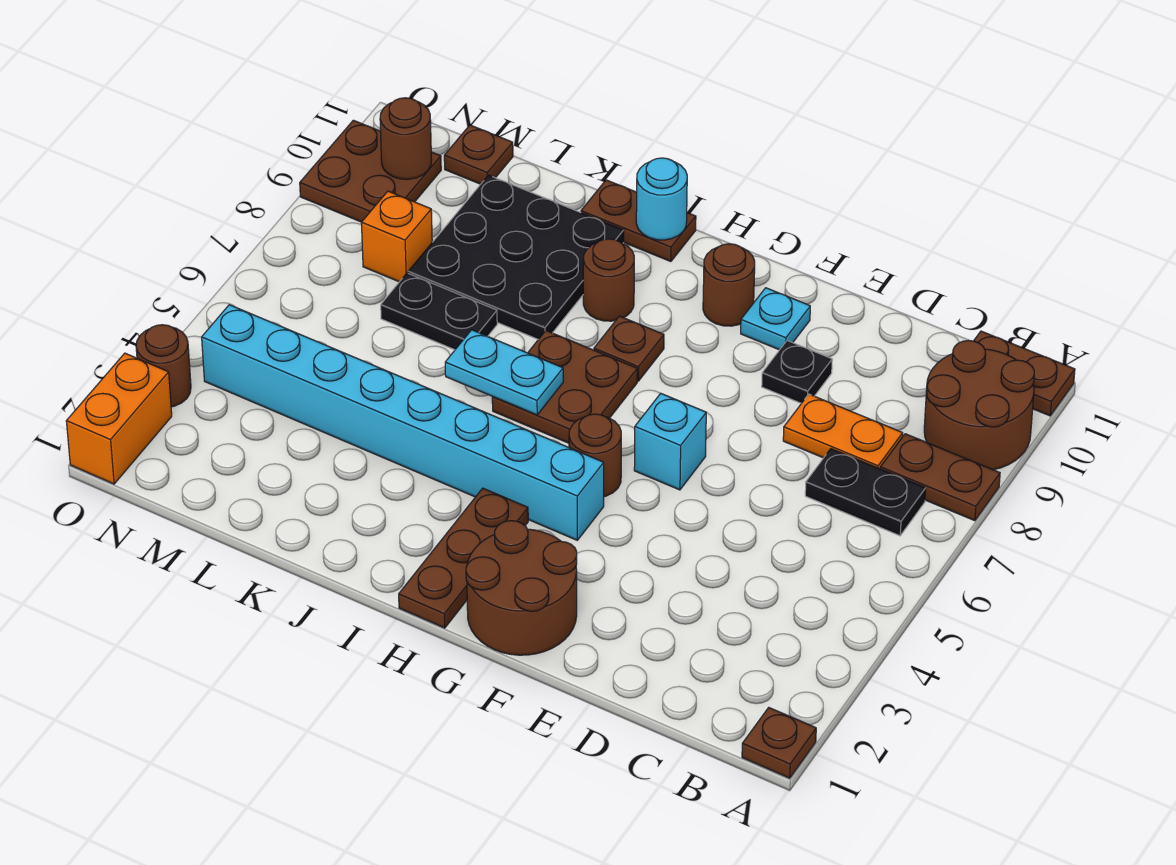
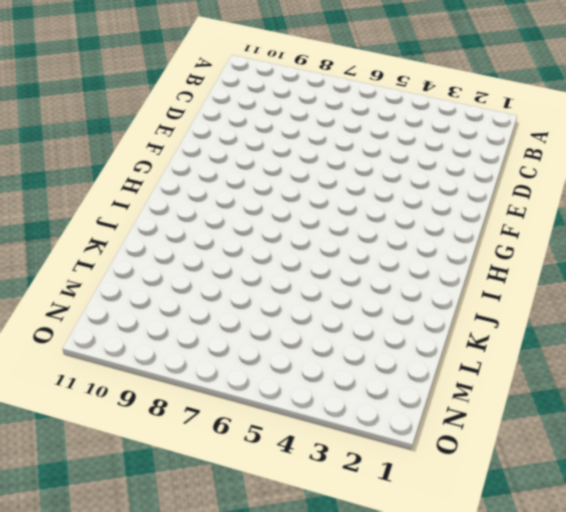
none -> brown plate A1 level 1
none -> brown plate A8:B8 level 1
none -> brown round brick A9:B10 level 1

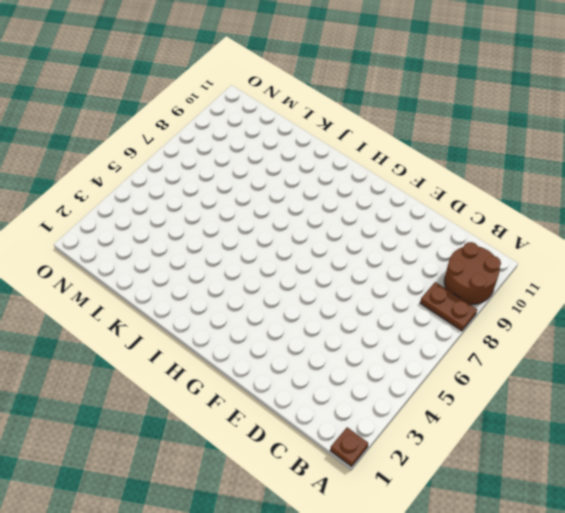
none -> brown plate A11:B11 level 1
none -> black plate B7:C7 level 1
none -> orange plate C8:D8 level 1

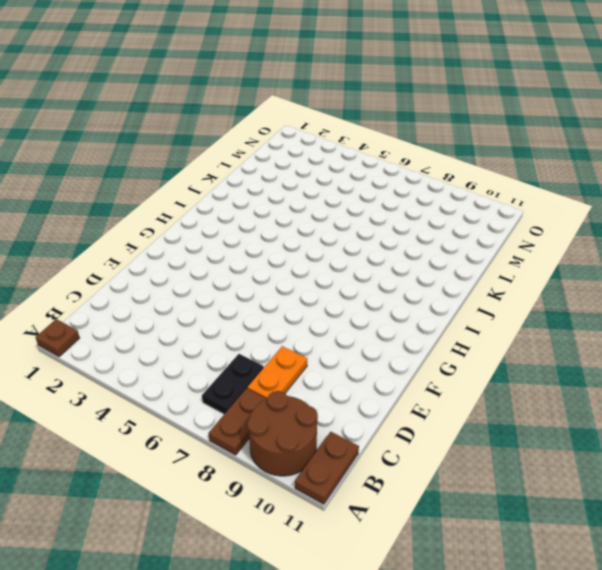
none -> black plate E9 level 1
none -> brown round brick F1:G2 level 1
none -> cyan brick F6 level 1

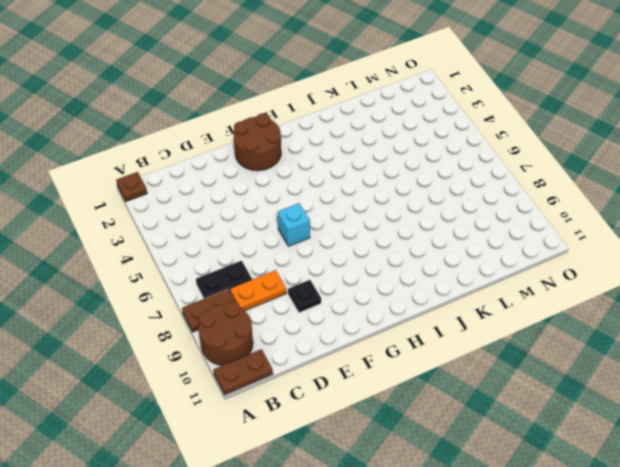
none -> cyan plate F10 level 1
none -> cyan brick G4:N4 level 1
none -> brown round brick G5 level 1

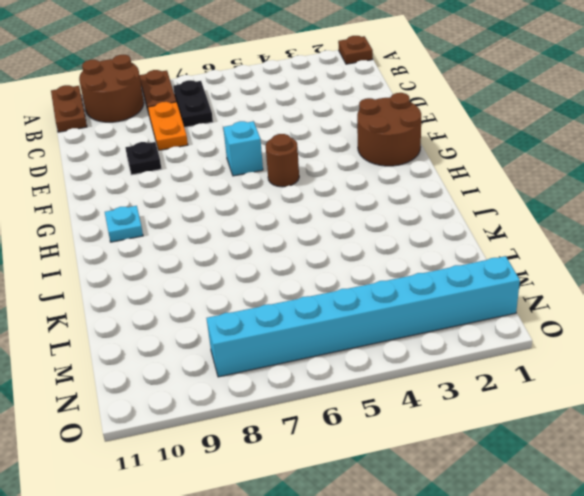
cyan plate H10 level 1 -> cyan plate F10 level 1
cyan brick N1:N8 level 1 -> cyan brick G4:N4 level 1
none -> brown round brick G10 level 1
none -> brown plate H1:H3 level 1
none -> brown plate H6:I7 level 1

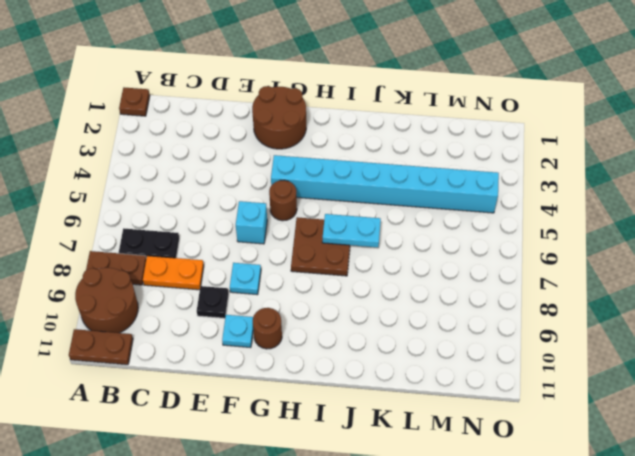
cyan plate F8 level 1 -> none
none -> brown plate H1:H3 level 1
none -> brown plate H8 level 1
none -> brown round brick I9 level 1

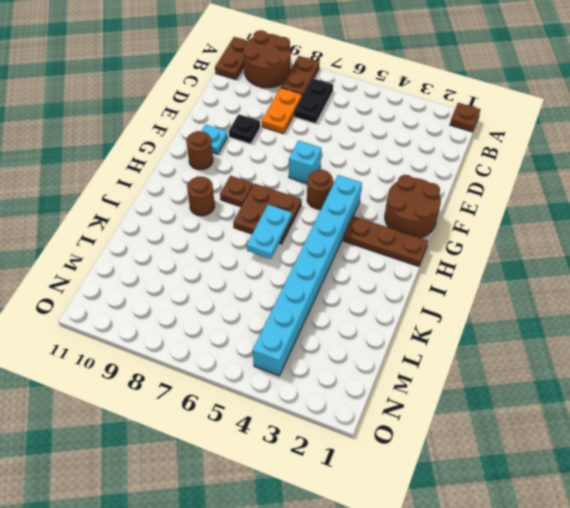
none -> brown plate I11:J11 level 1
none -> black plate J8:L10 level 1
none -> black plate K7:L7 level 1

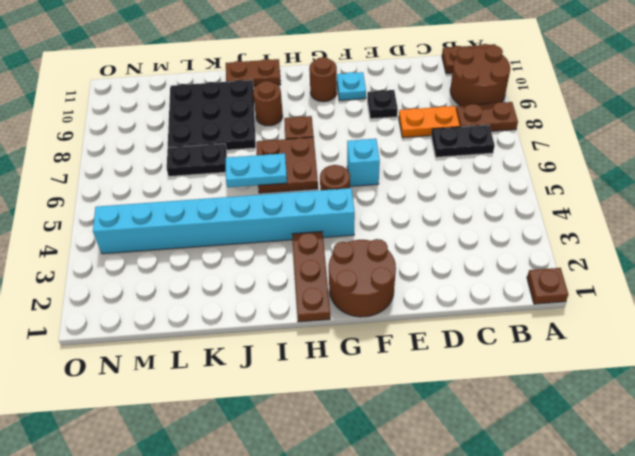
none -> orange brick M8 level 1
none -> brown plate M11 level 1
none -> brown plate N9:O10 level 1

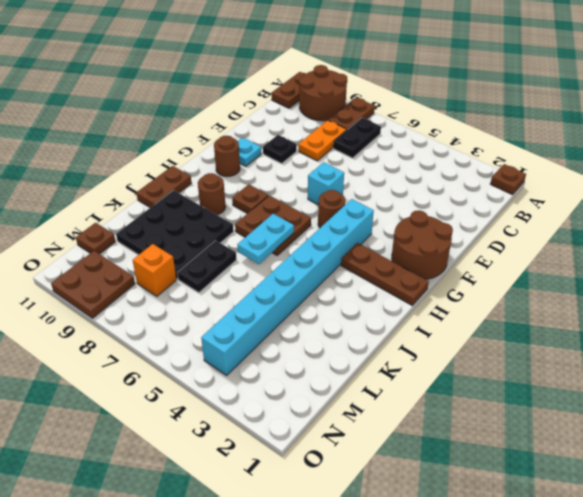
none -> orange brick O1:O2 level 1
none -> brown round brick O3 level 1
none -> cyan round brick I11 level 2

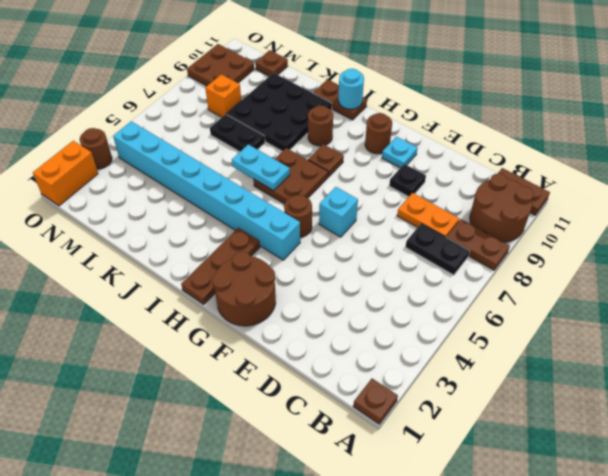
none -> brown round brick N10 level 2

